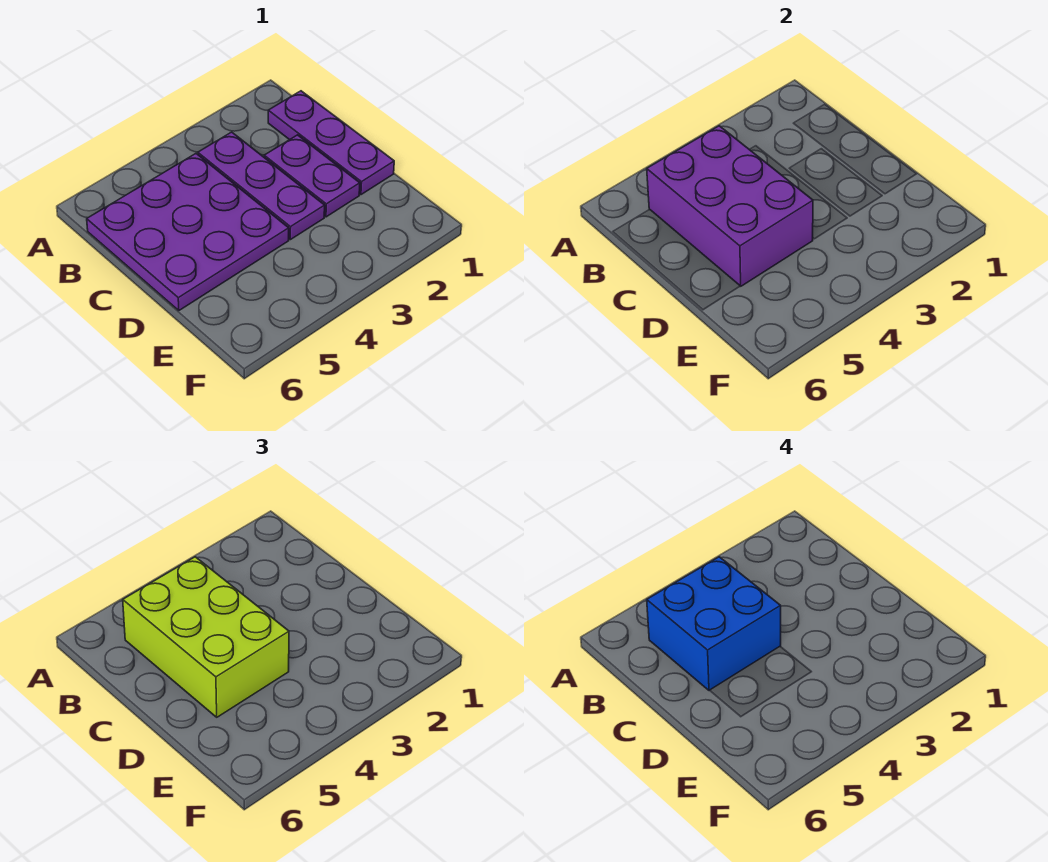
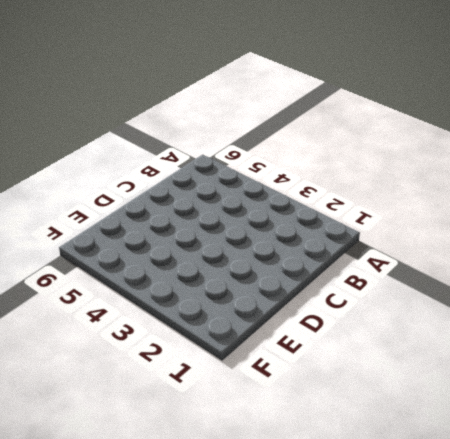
none -> purple plate B1:D1 level 1
none -> purple plate B3:D3 level 1

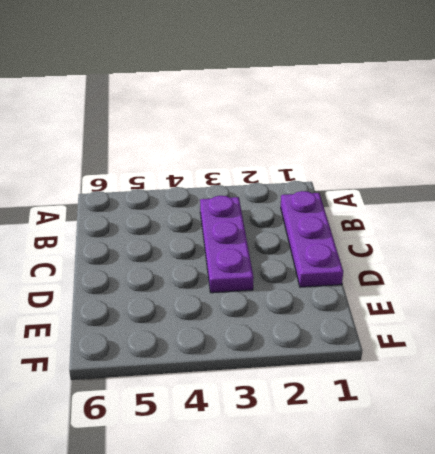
none -> purple plate B4:D6 level 1
none -> purple plate C2:D2 level 1

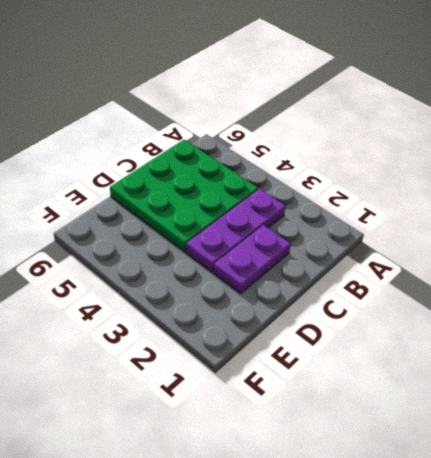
green plate B4:D6 level 1 -> purple plate B4:D6 level 1
none -> purple plate B1:D1 level 1
none -> purple brick B4:D5 level 2

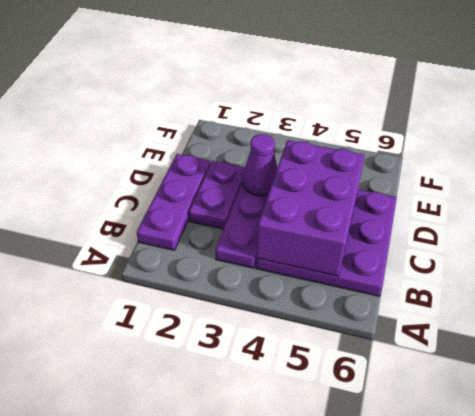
purple cone D3 level 2 -> none
none -> lime brick B4:D5 level 3
none -> blue brick B4:C5 level 4

